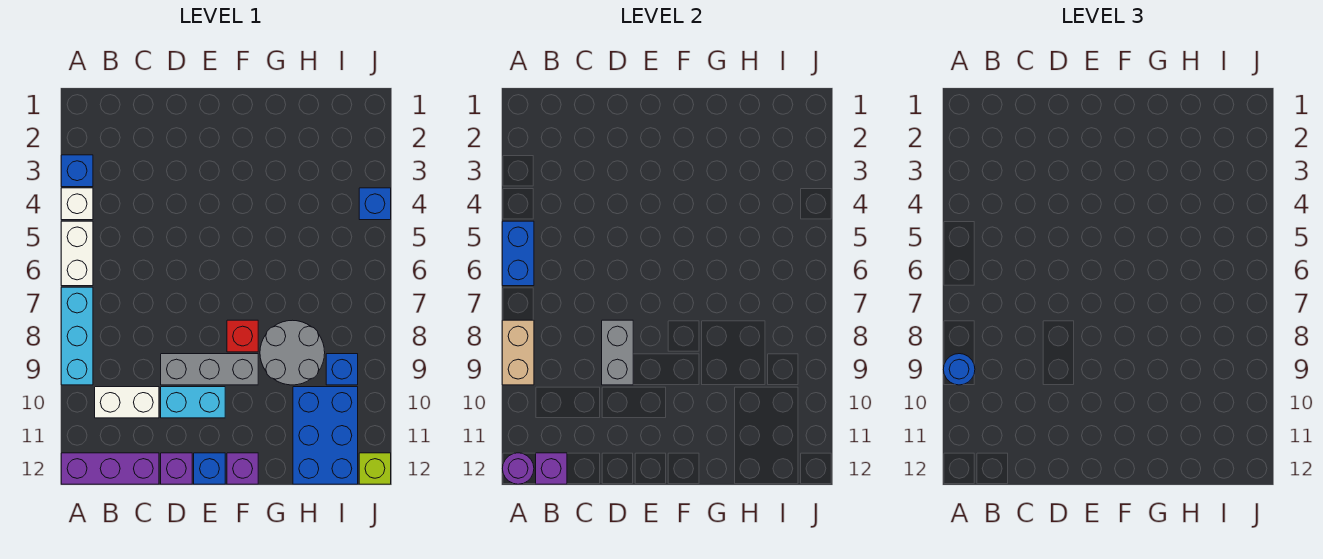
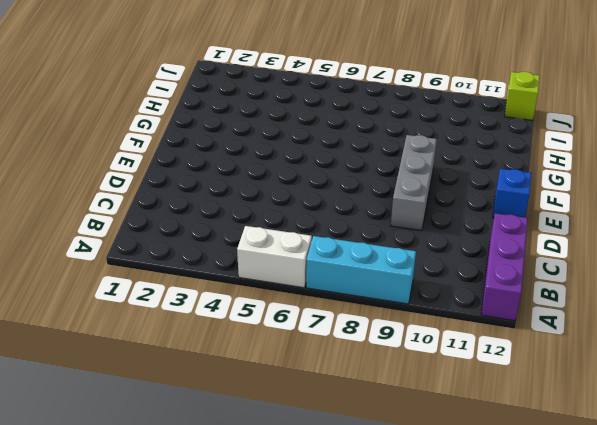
none -> blue brick A3 level 1
none -> white brick A4 level 1
none -> white brick B10:C10 level 1

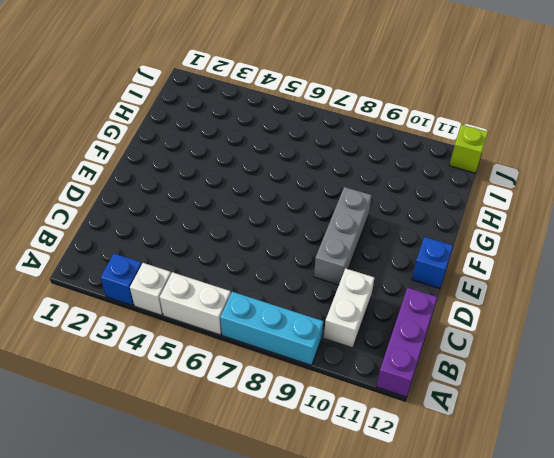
none -> cyan brick D10:E10 level 1
none -> purple brick D12 level 1
none -> red brick F8 level 1

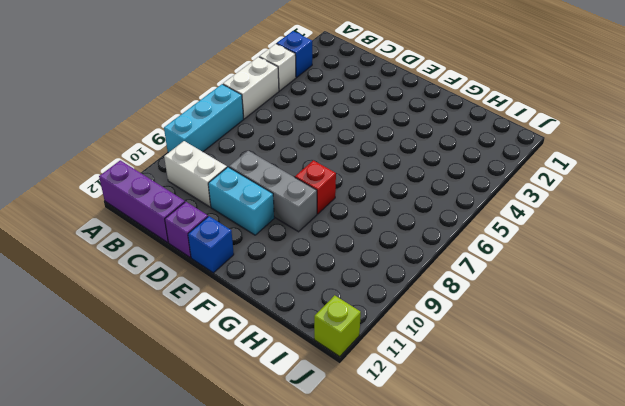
none -> purple brick F12 level 1
none -> grey round brick G8:H9 level 1
none -> blue brick H10:I12 level 1

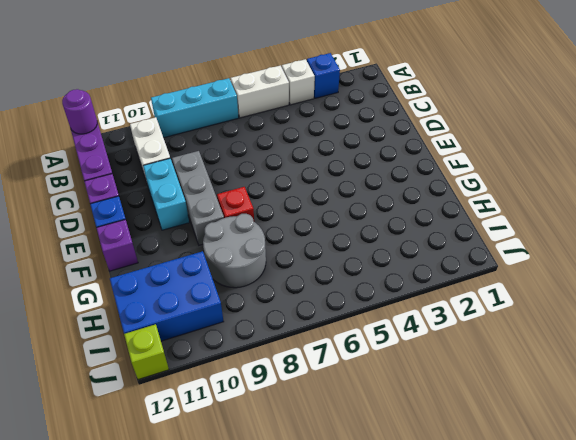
none -> blue brick I9 level 1
none -> blue brick J4 level 1
none -> blue brick A5:A6 level 2

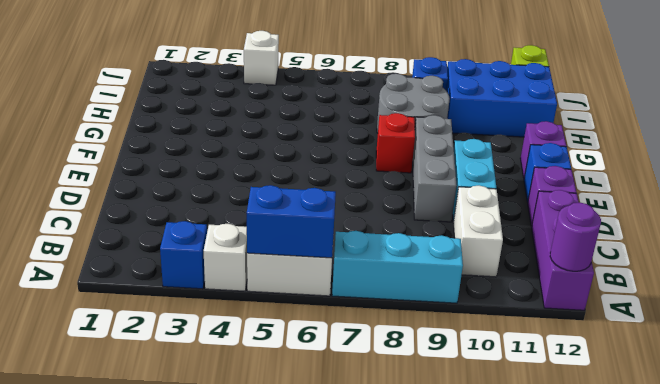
white brick J4 level 1 -> blue brick J4 level 1
none -> tan brick A8:A9 level 2
none -> purple brick B12 level 2
none -> grey brick D8:D9 level 2

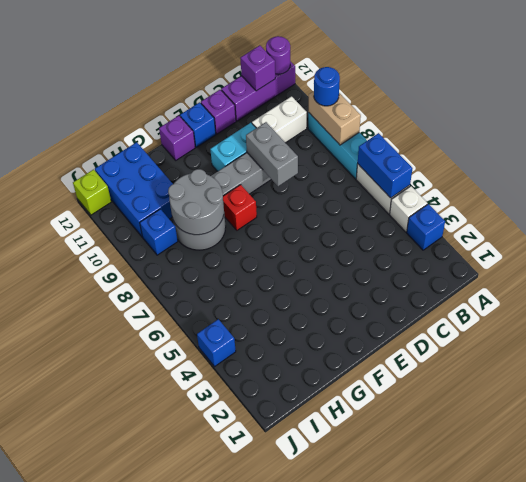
grey round brick G8:H9 level 2 -> none

